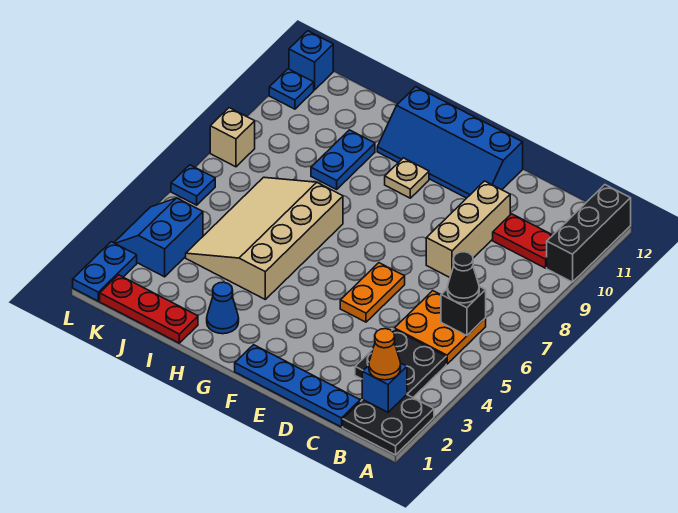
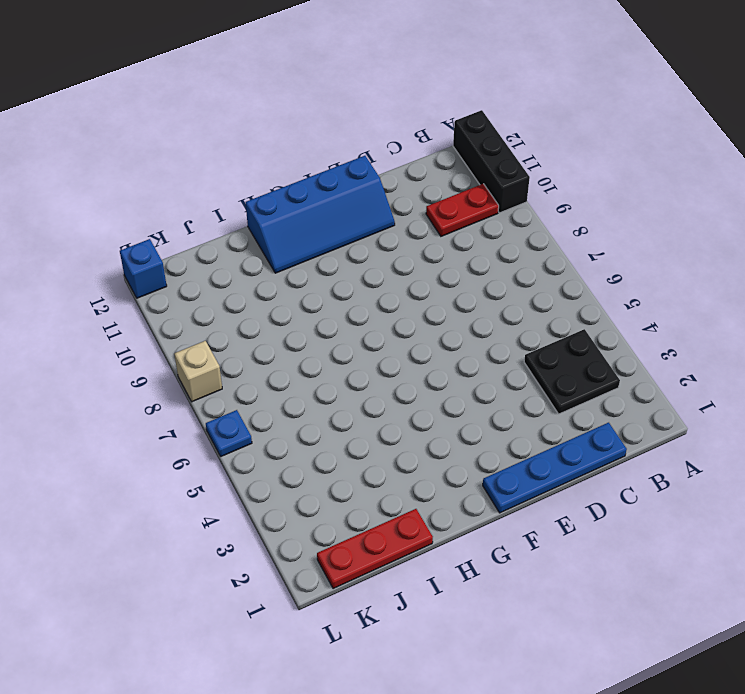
none -> black plate A1:B2 level 1
none -> orange plate B5:C6 level 1
none -> tan brick D8:D10 level 1

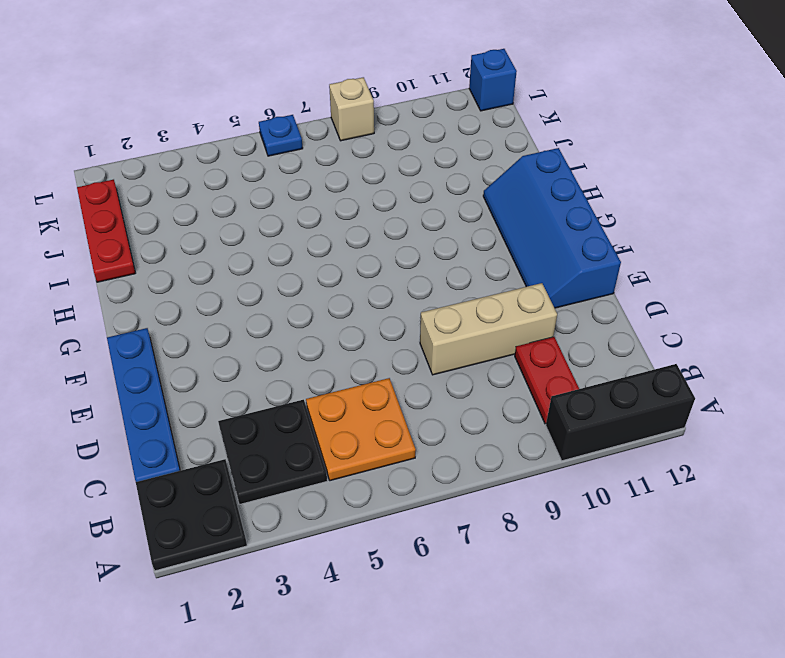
none -> orange plate E5:E6 level 1
none -> tan plate G10 level 1
none -> blue cone H2 level 1

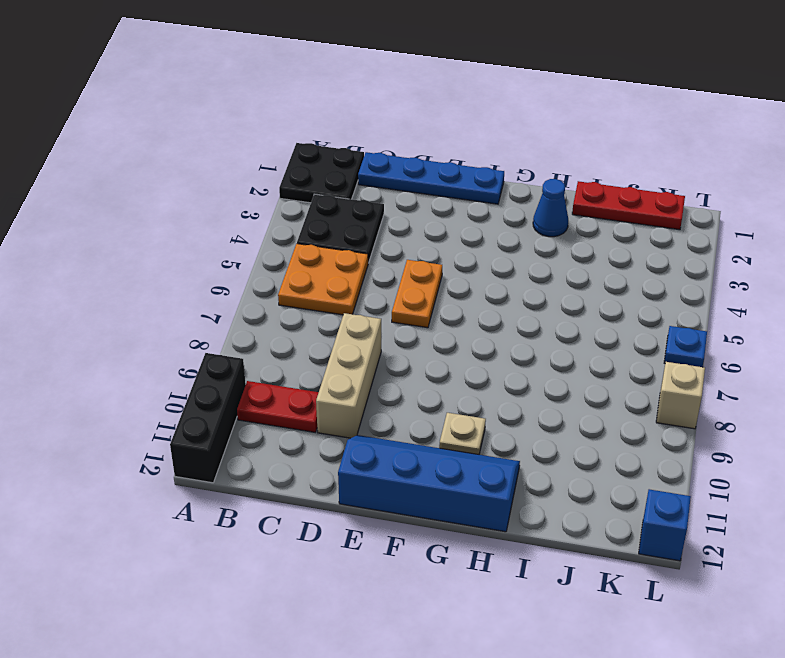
none -> tan slope H4:J7 level 1 top H
none -> blue plate I9:I10 level 1
none -> blue slope K3:L4 level 1 top K

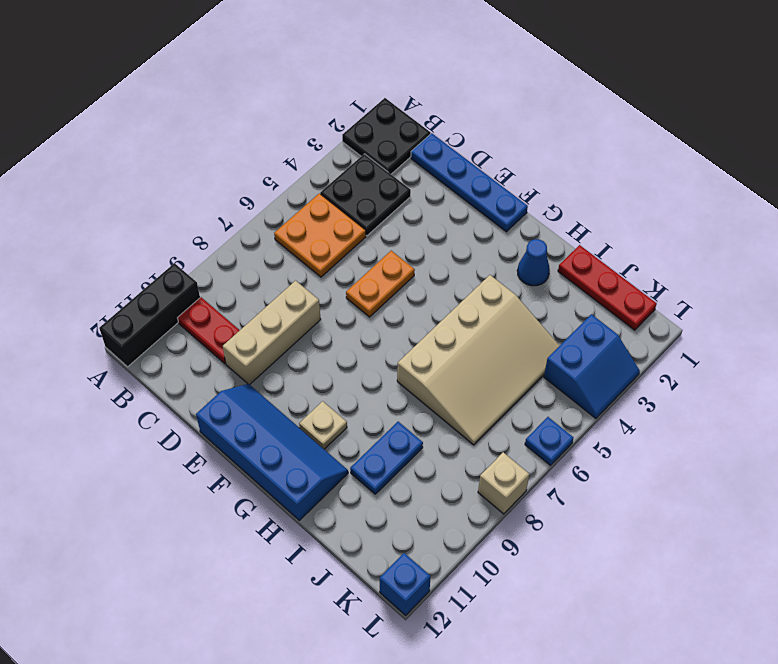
none -> blue plate L1:L2 level 1
none -> blue plate L11 level 1
none -> blue brick B2 level 2

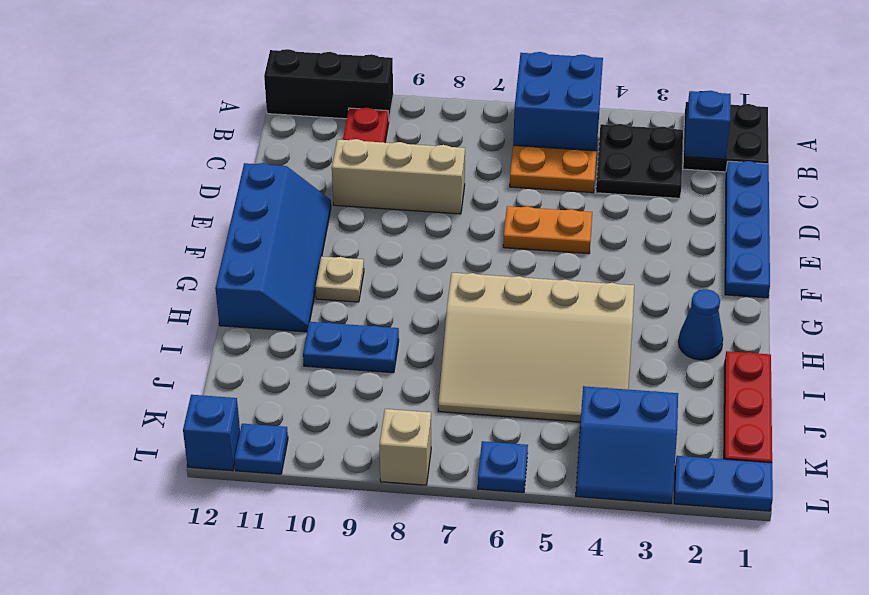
blue brick A5:B6 level 2 -> black brick B6 level 2
none -> orange cone B2 level 3
none -> black cone B6 level 3

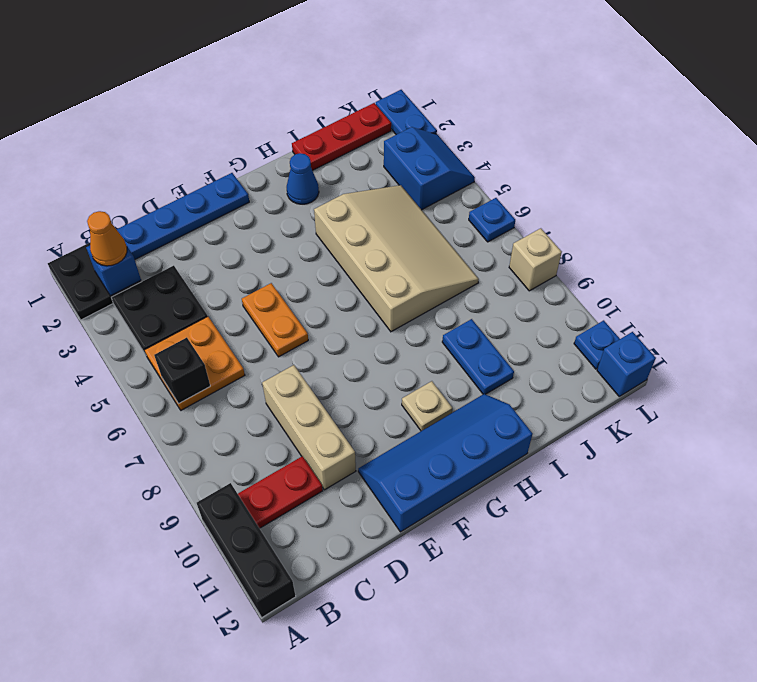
none -> black cone B6 level 3

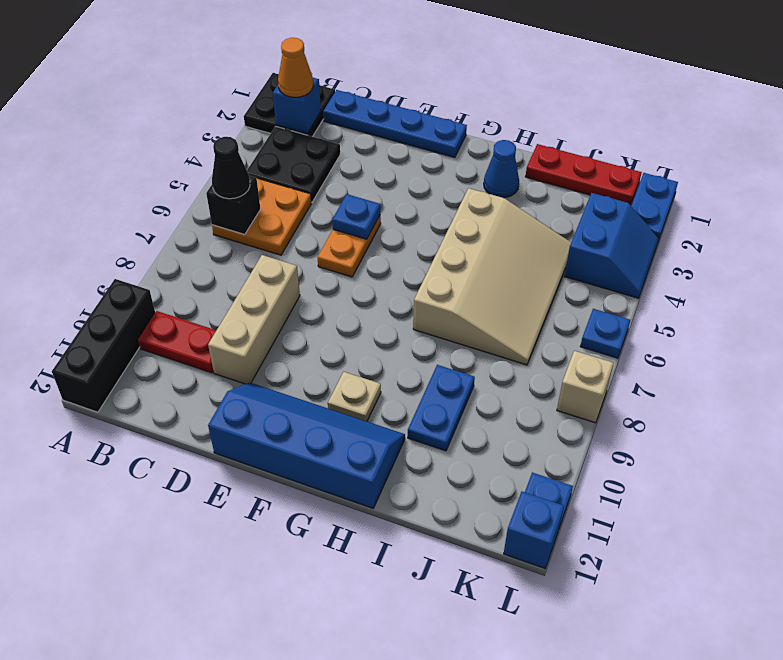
blue plate E5 level 2 -> none

